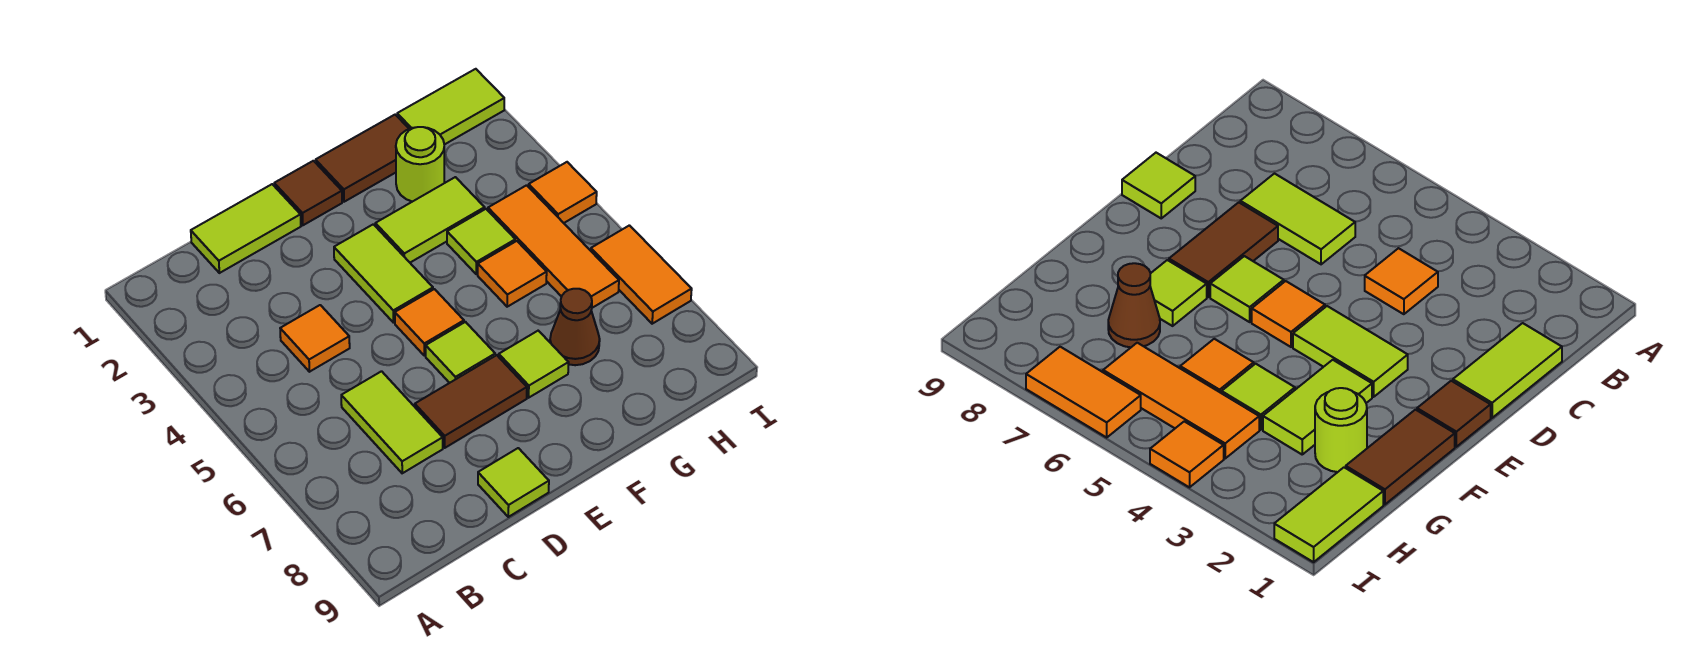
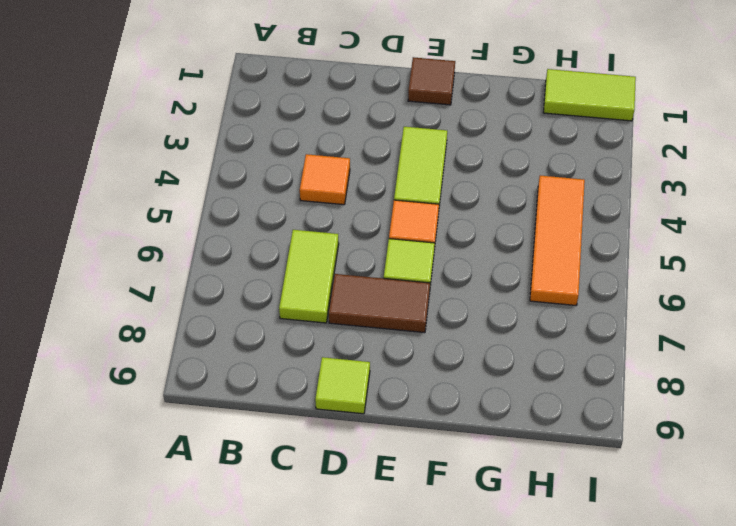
none -> lime tile C1:D1 level 1
none -> brown tile F1:G1 level 1
none -> lime tile F3:G3 level 1

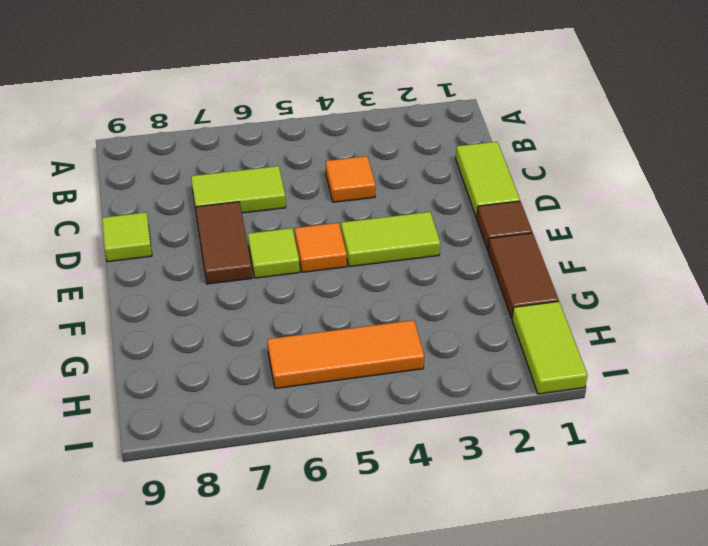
none -> lime tile F3:G3 level 1
none -> lime tile F7 level 1
none -> lime round brick G2 level 1

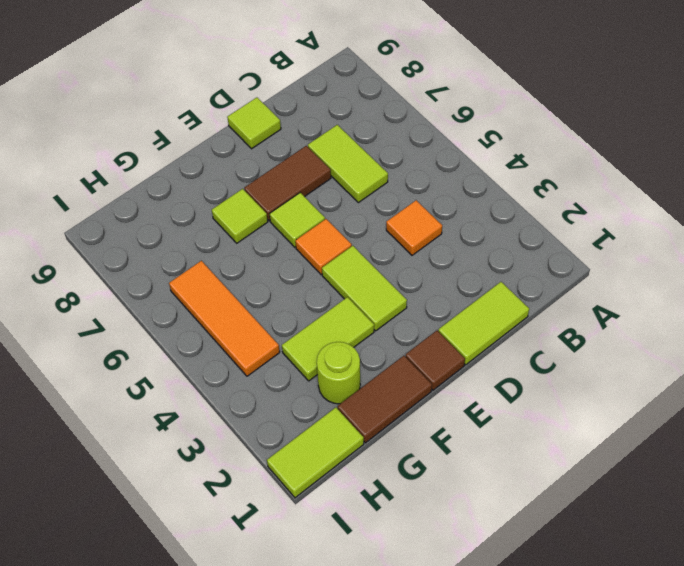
none -> lime tile G4 level 1
none -> orange tile G5 level 1
none -> brown cone G7 level 1

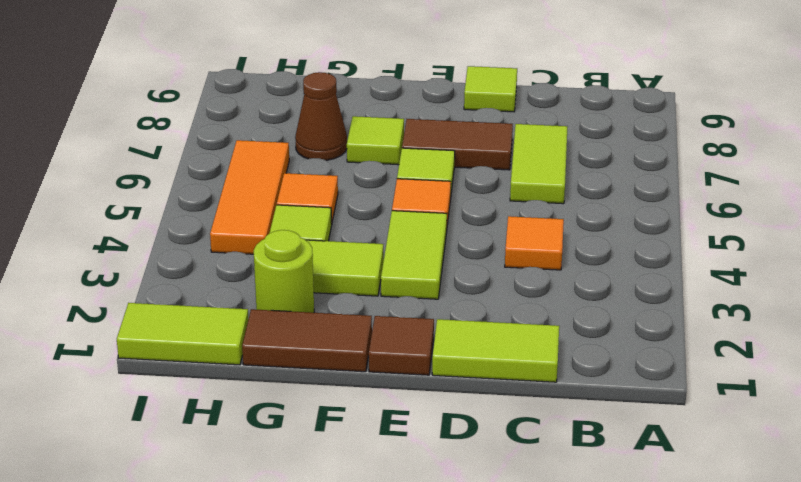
none -> orange tile I4 level 1
none -> orange tile I6:I7 level 1

